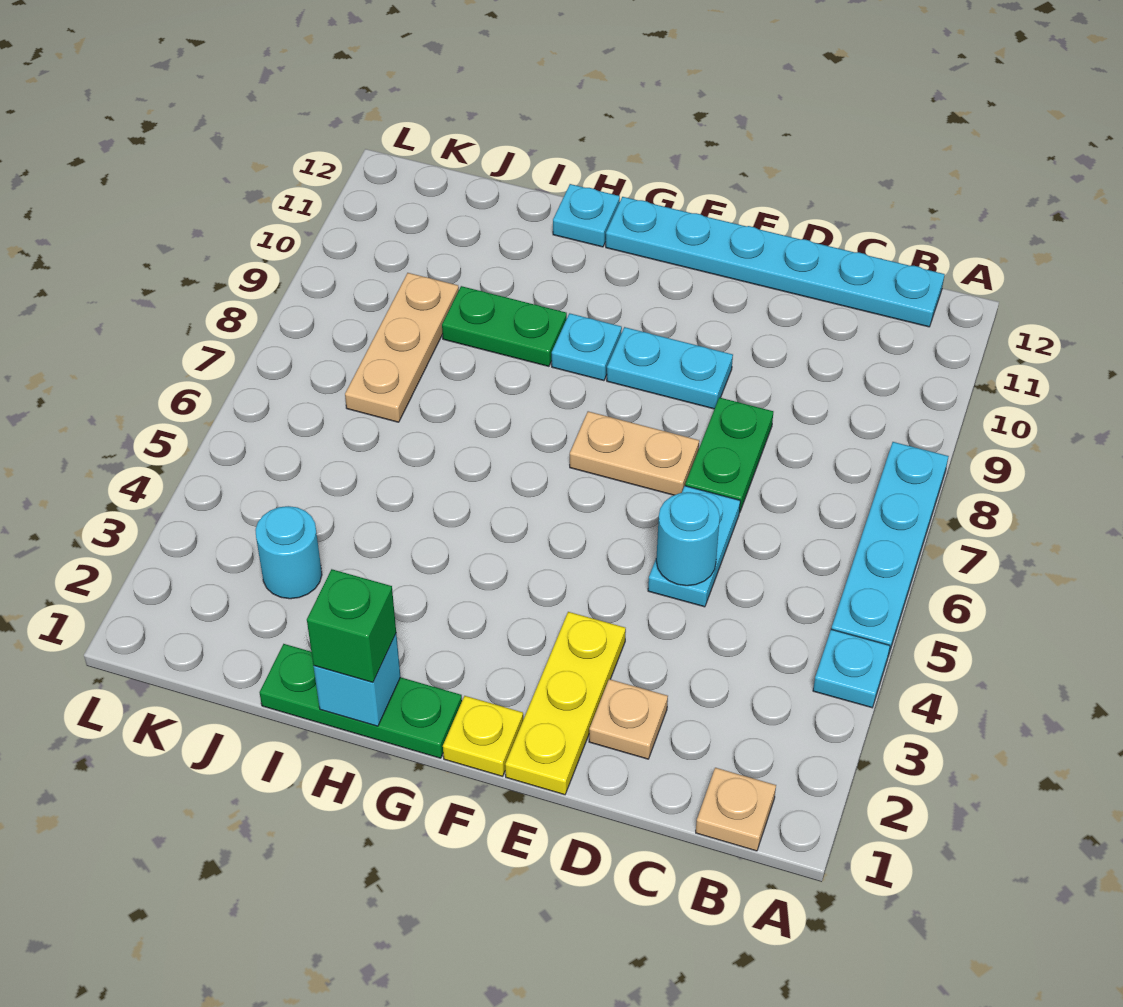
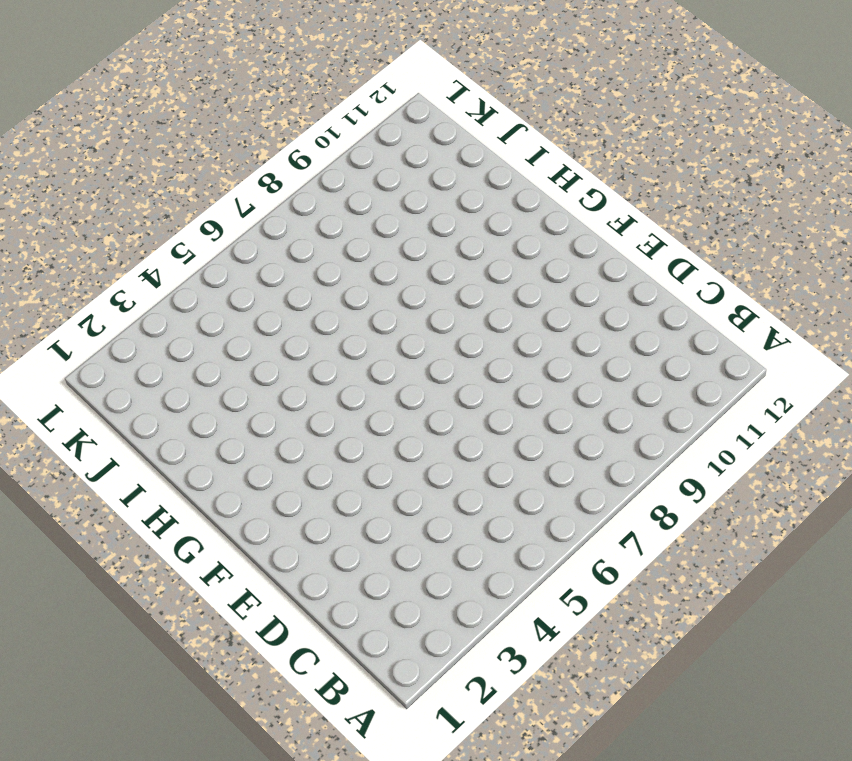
none -> cyan plate A4 level 1
none -> cyan plate A5:A8 level 1
none -> tan plate B1 level 1

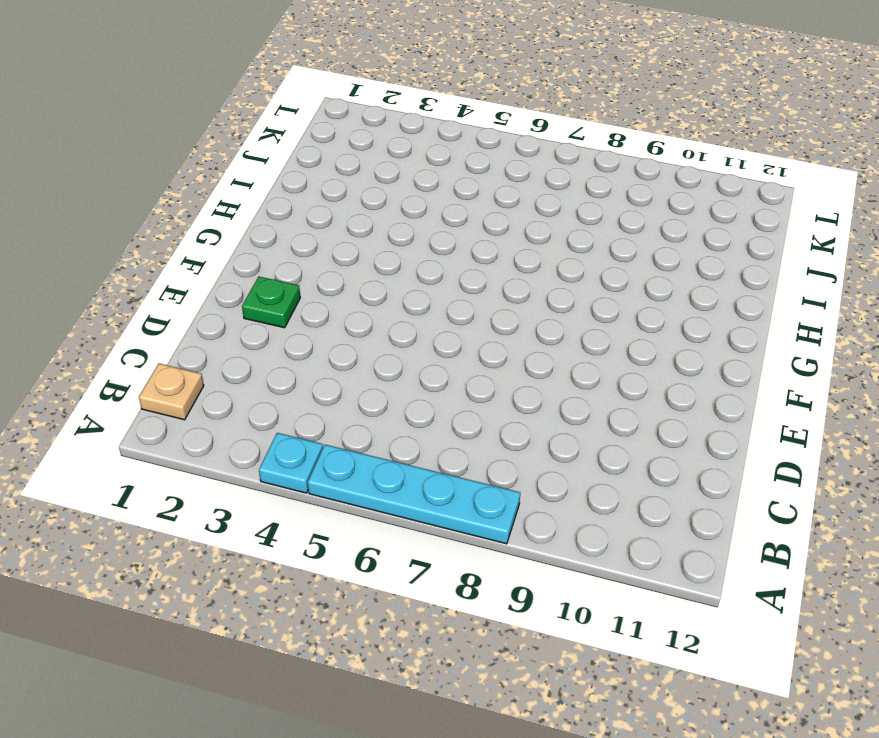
green plate E2 level 1 -> yellow plate E1:E3 level 1
none -> cyan plate B12:G12 level 1
none -> tan plate D2 level 1
none -> cyan plate D5:D6 level 1

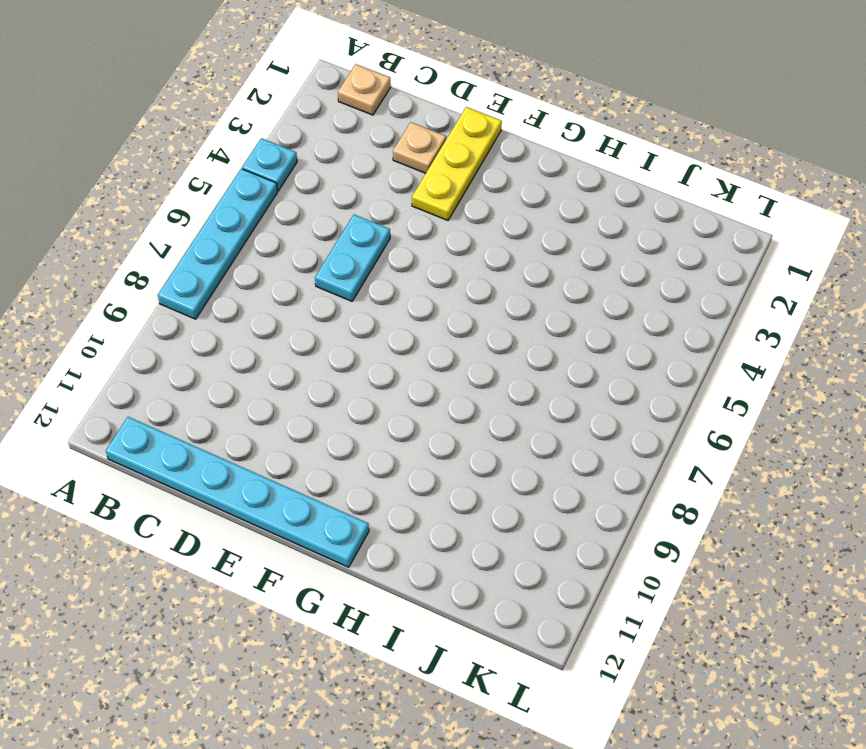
none -> green plate D7:D8 level 1
none -> tan plate E7:F7 level 1
none -> cyan plate E9:F9 level 1

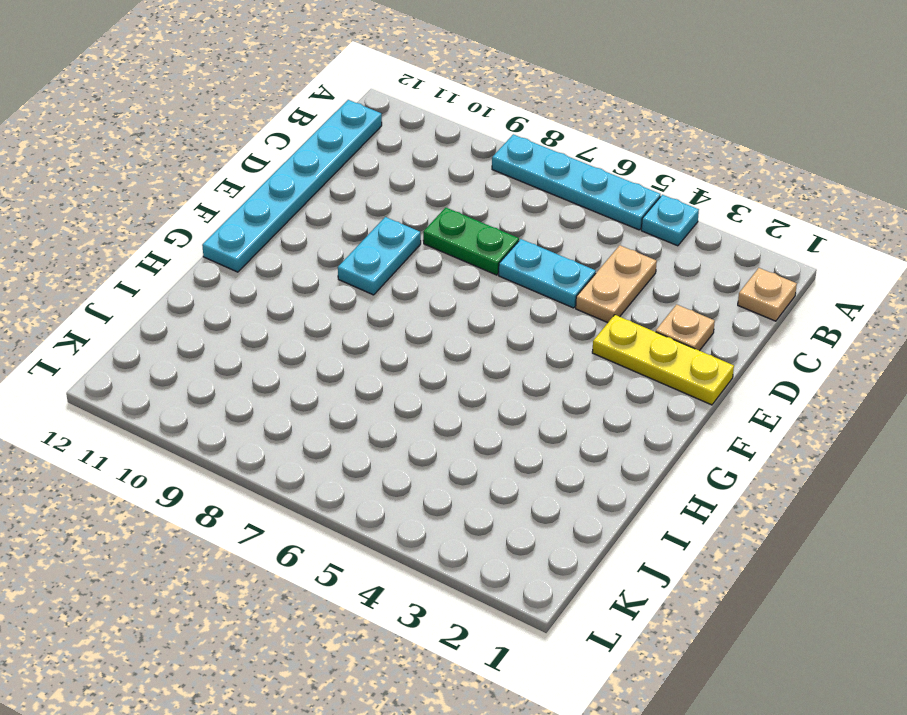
tan plate C4:D4 level 1 -> tan plate E7:F7 level 1
none -> yellow plate F1 level 1
none -> green plate G1:I1 level 1
none -> cyan plate G9 level 1

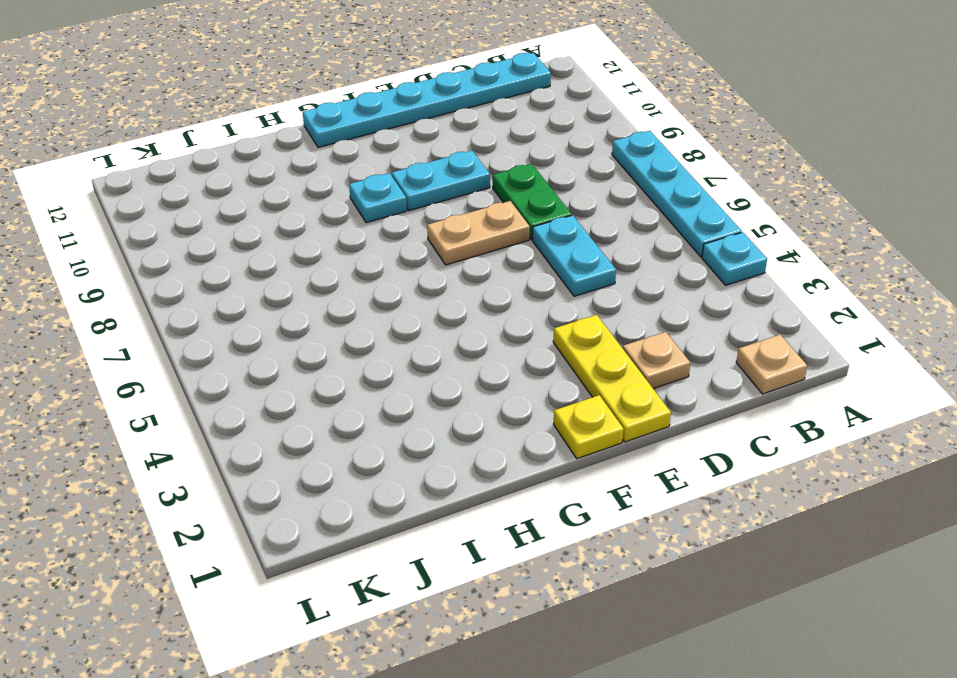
none -> green plate G1:I1 level 1
none -> green plate H9:I9 level 1
none -> cyan plate H12 level 1

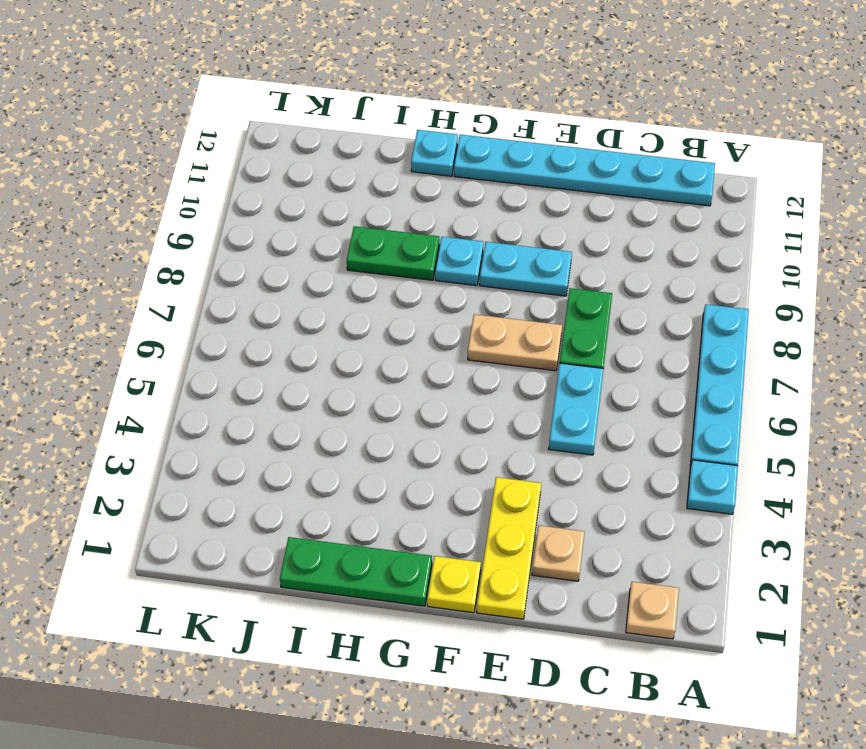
none -> cyan round brick J3 level 1
none -> tan plate J7:J9 level 1
none -> cyan round brick D5 level 2

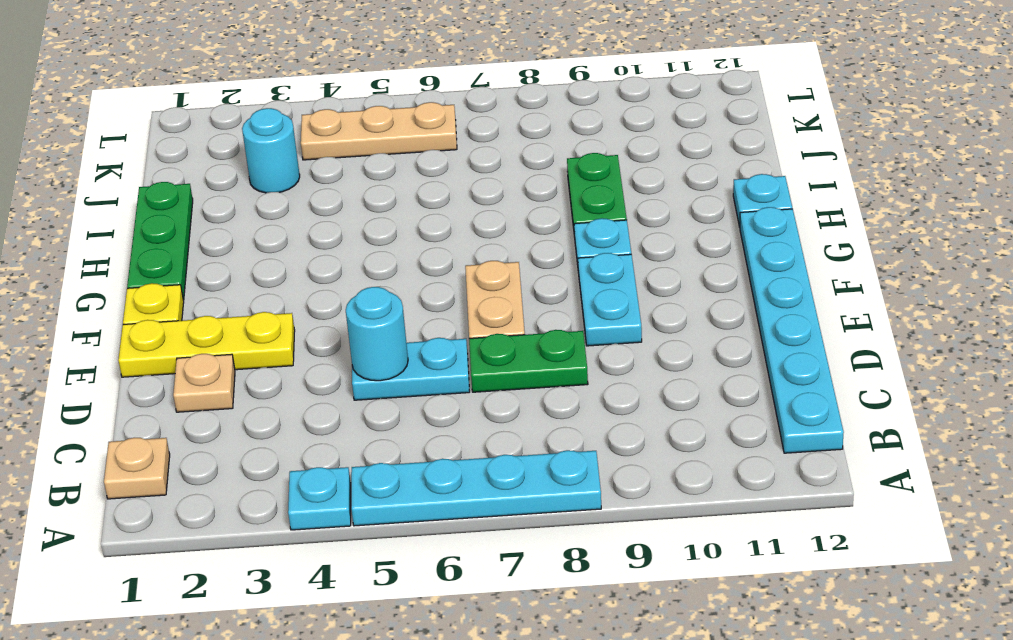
tan plate K4:K6 level 1 -> tan plate J7:J9 level 1
none -> cyan brick H1 level 2
none -> green brick H1 level 3

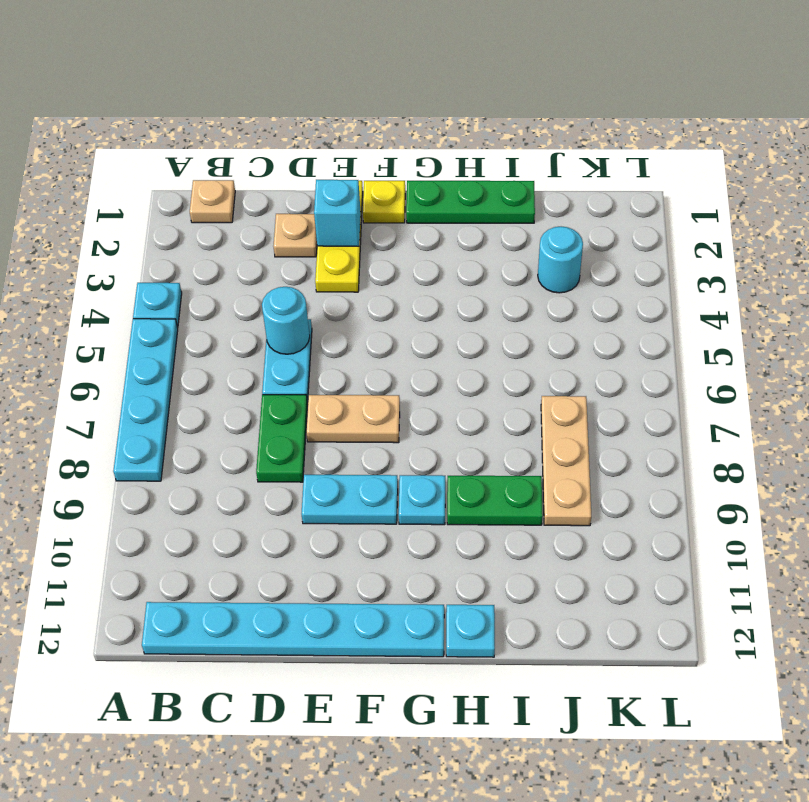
cyan brick E2 level 2 -> cyan brick H1 level 2
none -> green brick H1 level 3

